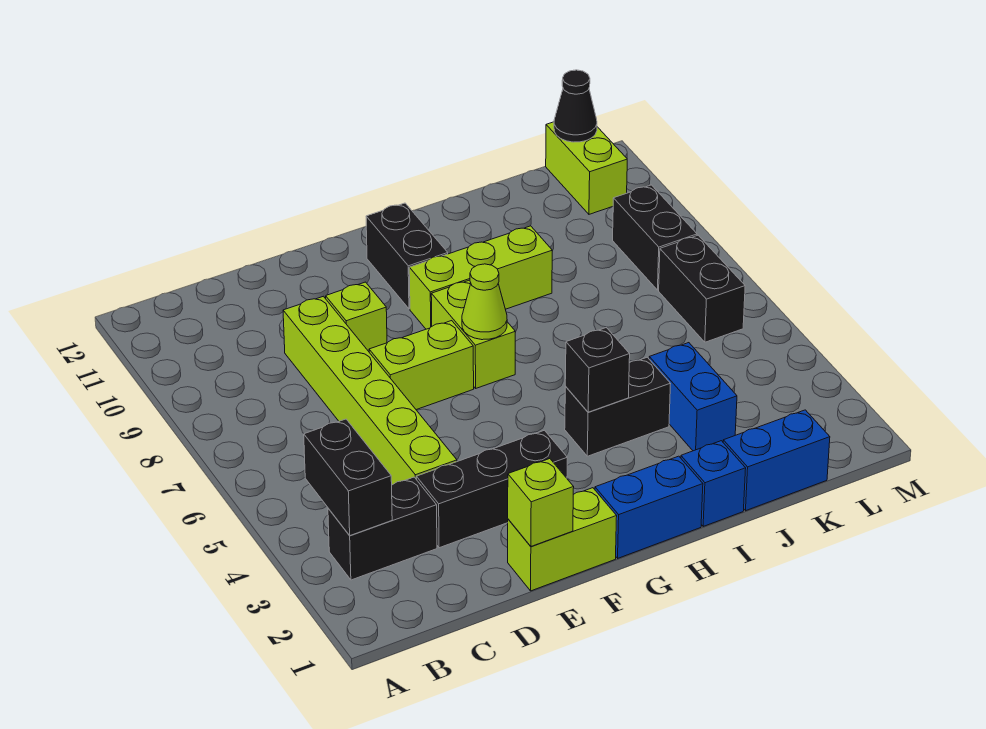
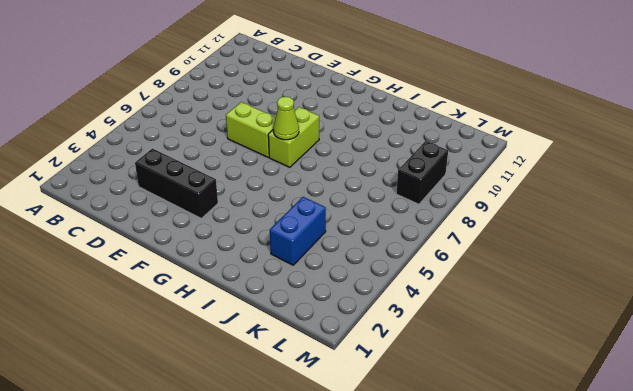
none -> black brick B3:C3 level 1
none -> lime brick D4:D9 level 1
none -> lime brick E1:F1 level 1

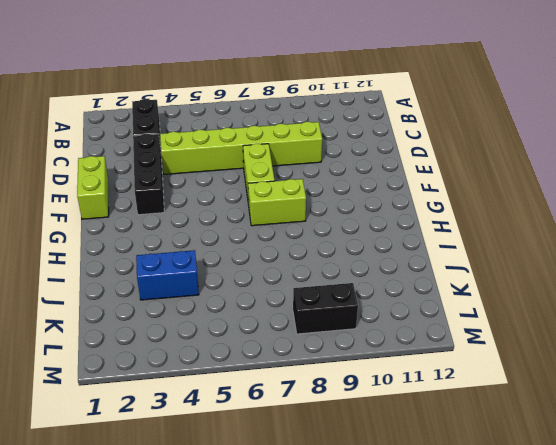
none -> lime brick E9 level 1
none -> blue brick G1:H1 level 1
none -> lime brick G9:I9 level 1

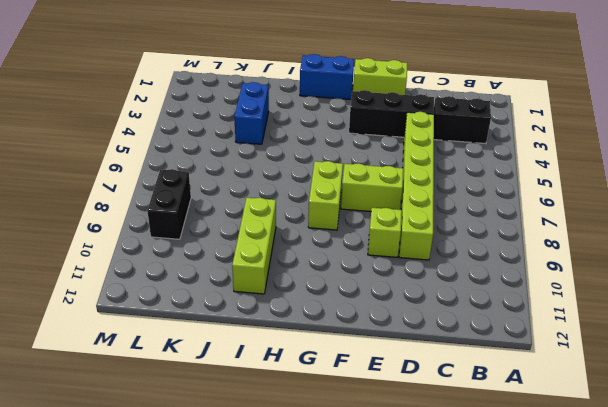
lime brick I9:I11 level 1 -> lime brick G9:I9 level 1
none -> black brick G10:G11 level 1
none -> black brick H4:I4 level 1
none -> blue brick I1 level 1

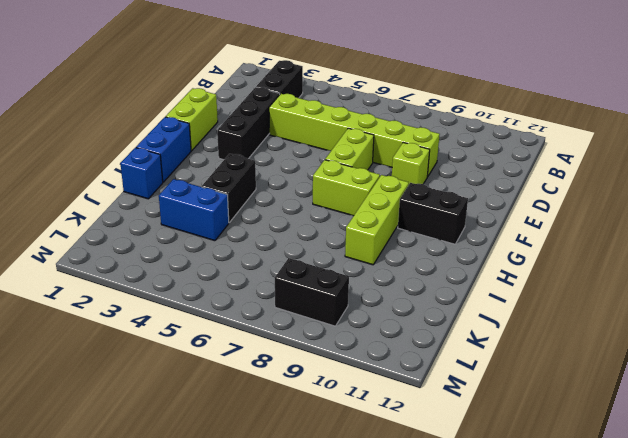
none -> blue brick J1:K1 level 1
none -> black brick L6:L7 level 1
none -> lime brick L11:L12 level 1

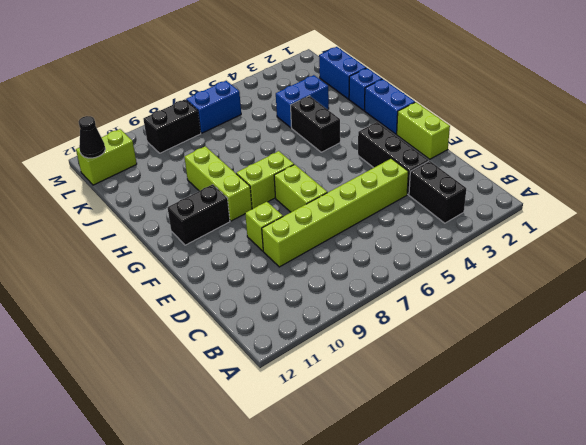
blue brick L6:L7 level 1 -> black brick L6:L7 level 1
none -> black brick B3:B4 level 2
none -> lime brick E1 level 2
none -> lime cone G7 level 2

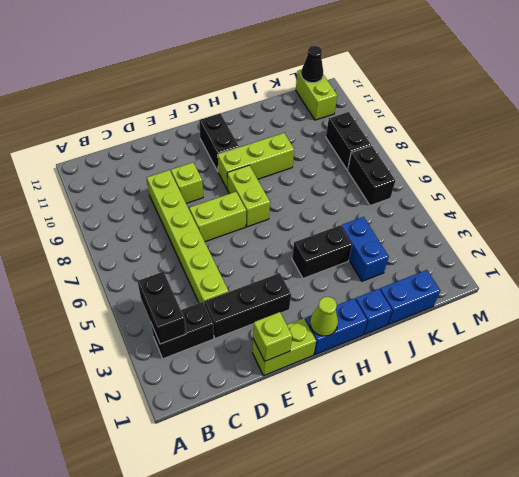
lime cone G1 level 2 -> lime cone G7 level 2
none -> black brick H4 level 2

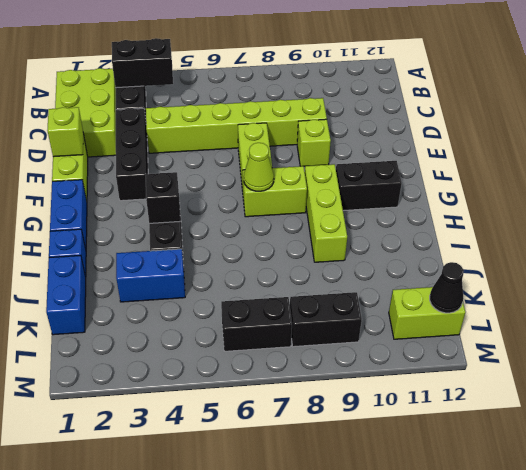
lime brick B1:D2 level 1 -> none

